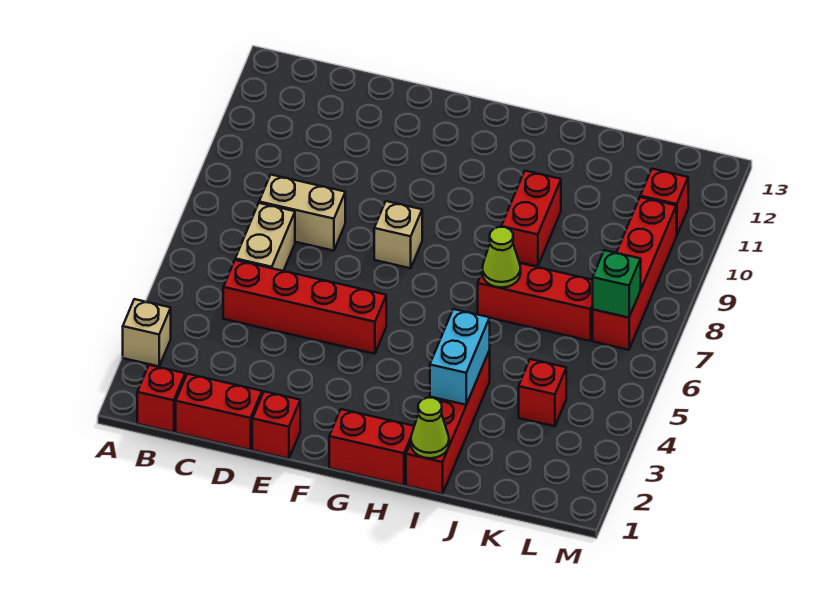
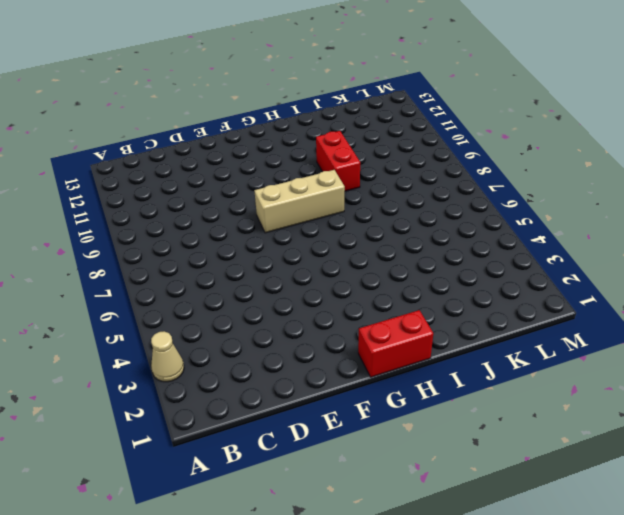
tan cone A3 level 1 -> tan brick A3 level 1
tan brick F8:H8 level 1 -> tan brick F8 level 1
none -> red brick B1 level 1
none -> red brick C1:D1 level 1
none -> red brick C5:F5 level 1

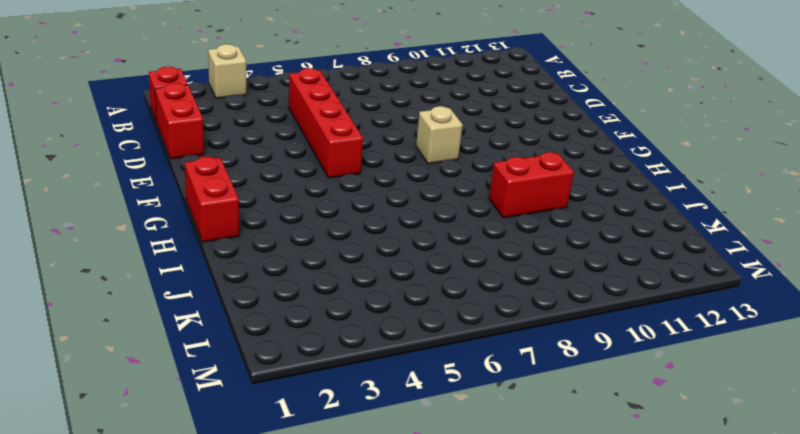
none -> tan brick C6:C7 level 1
none -> tan brick C8:D8 level 1
none -> red brick E1 level 1

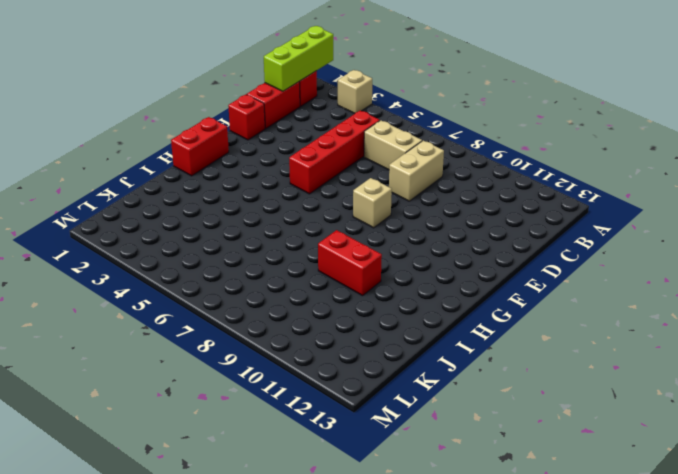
lime brick A1:C1 level 2 -> none
none -> red brick I1:I4 level 1
none -> red brick I7:K7 level 1
none -> red brick K4 level 1

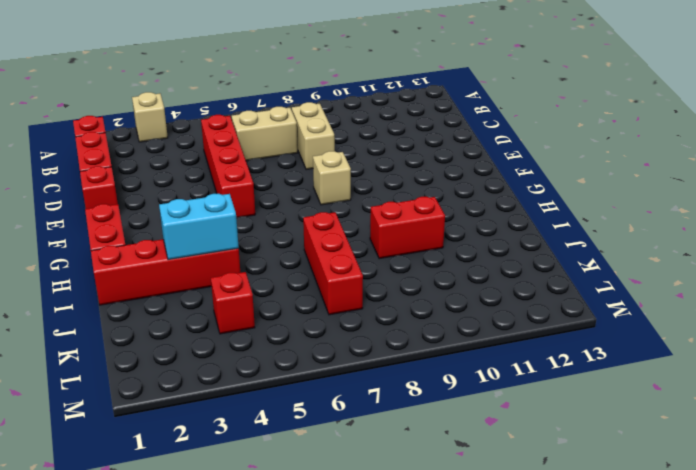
none -> red brick L7:L10 level 1
none -> red brick L11 level 1
none -> lime cone I1 level 2

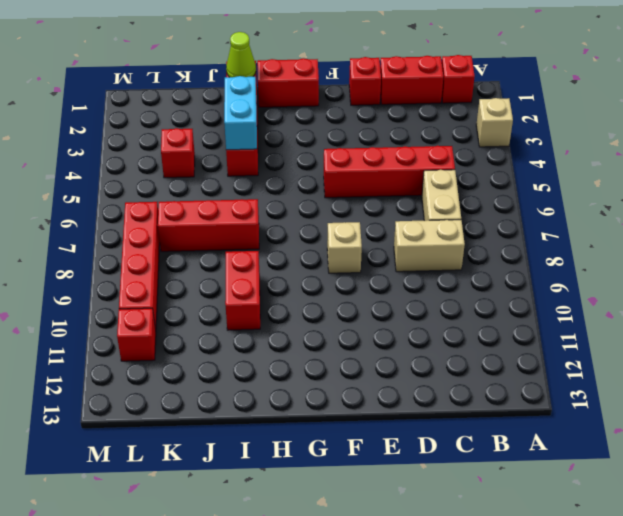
none -> lime cone I7 level 2
none -> green brick L7 level 2

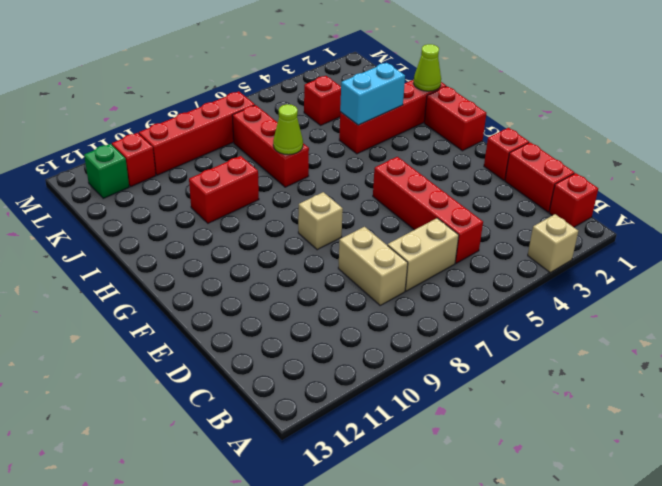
green brick L12 level 1 -> green brick L7 level 2

